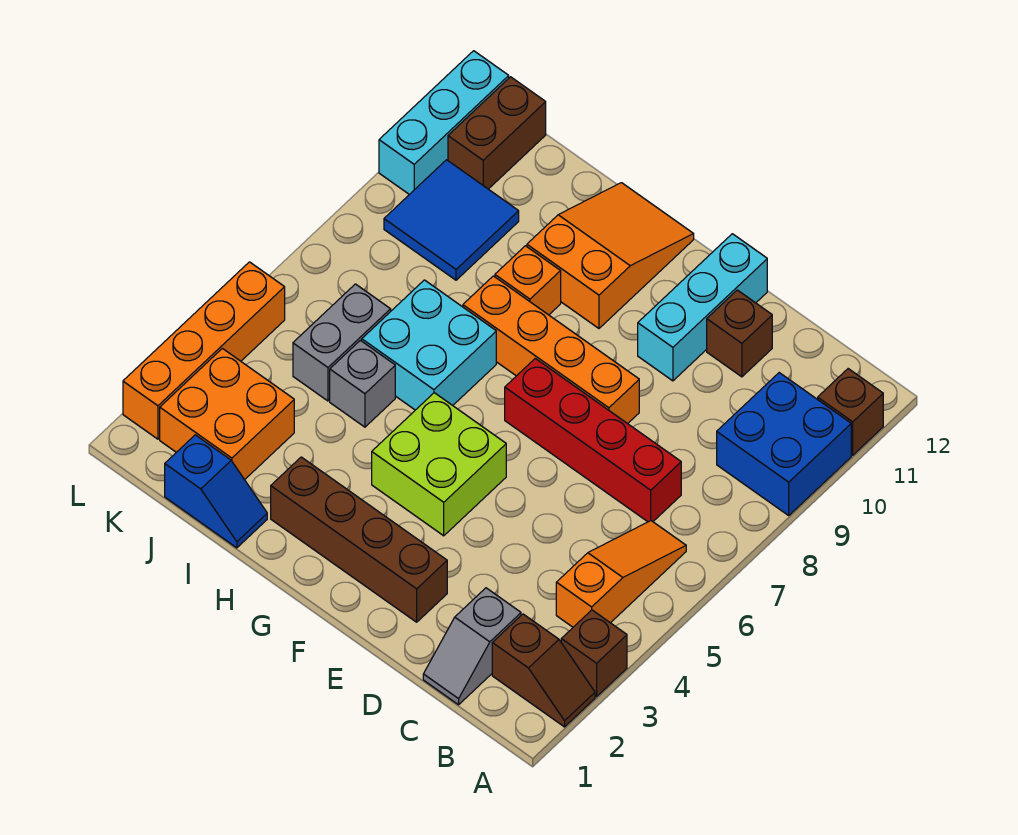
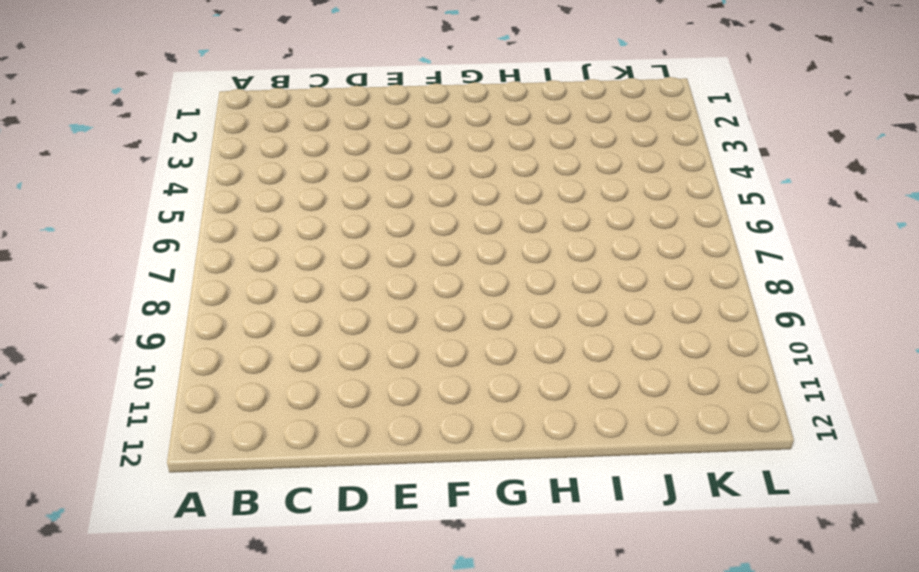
none -> brown slope A2:B2 level 1 top B
none -> brown brick A3 level 1
none -> blue brick A9:B10 level 1

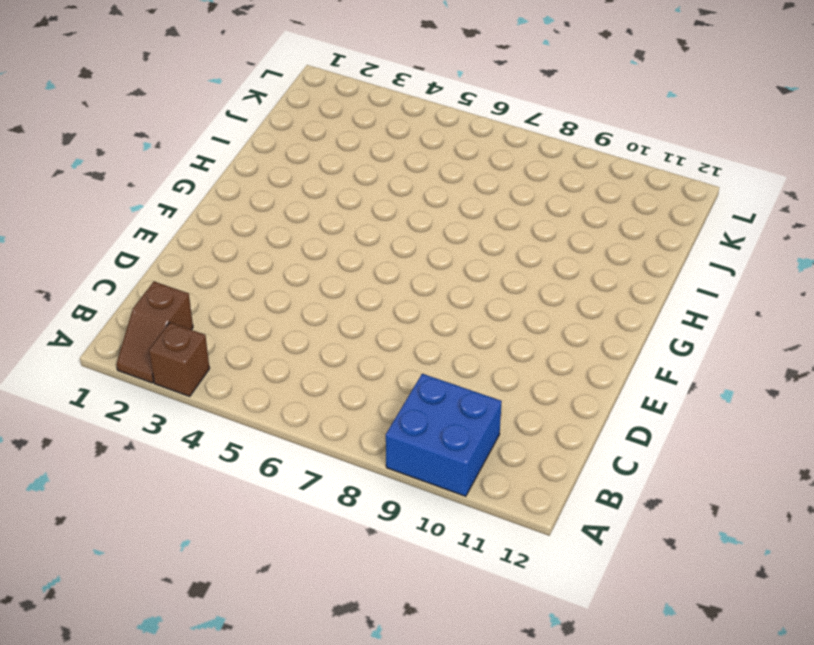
none -> brown brick A11 level 1
none -> orange slope B4:B6 level 1 top 4
none -> grey slope C1:C2 level 1 top 2

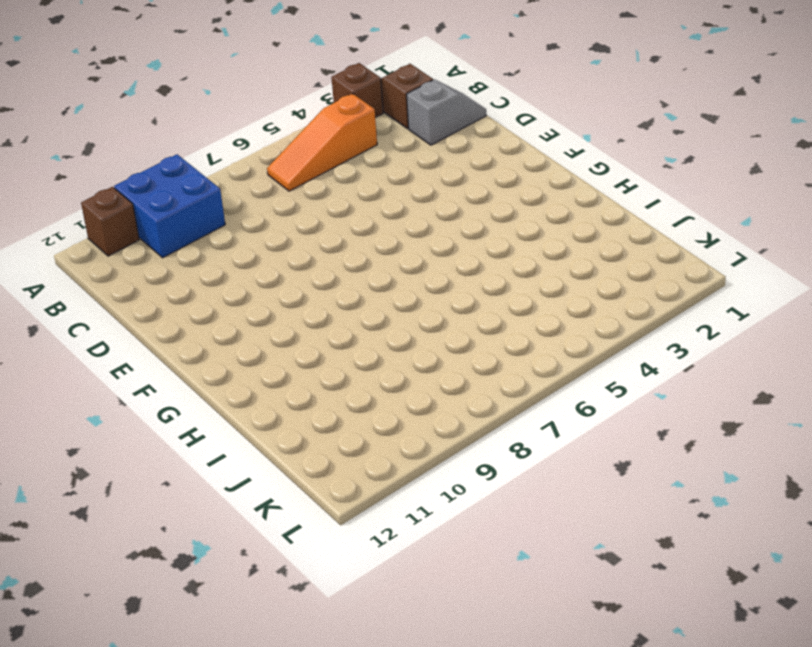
none -> red brick C7:F7 level 1
none -> brown brick D11 level 1
none -> brown brick E2:H2 level 1

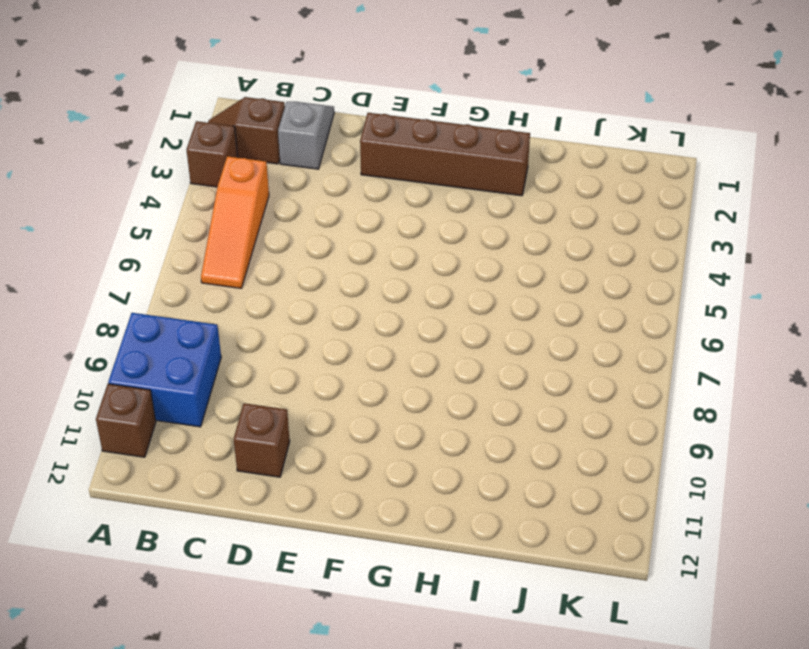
none -> red brick C7:F7 level 1
none -> orange brick E8:H8 level 1
none -> cyan brick E10:E12 level 1

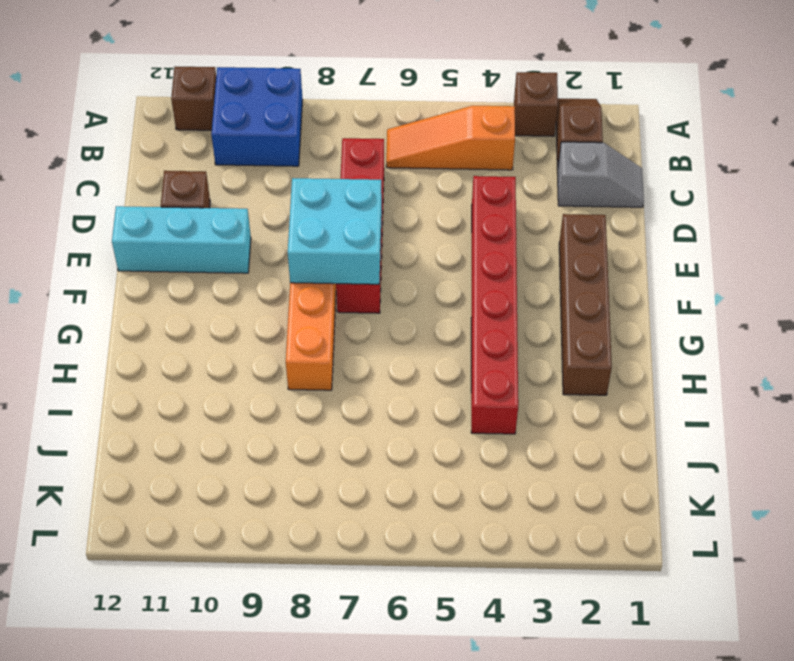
red brick D4:I4 level 1 -> lime brick F4:G5 level 1
cyan brick E7:F8 level 2 -> cyan brick H6:I7 level 1
none -> orange slope G10:H12 level 1 top 10
none -> orange brick H9 level 1
none -> blue slope I1:J1 level 1 top J

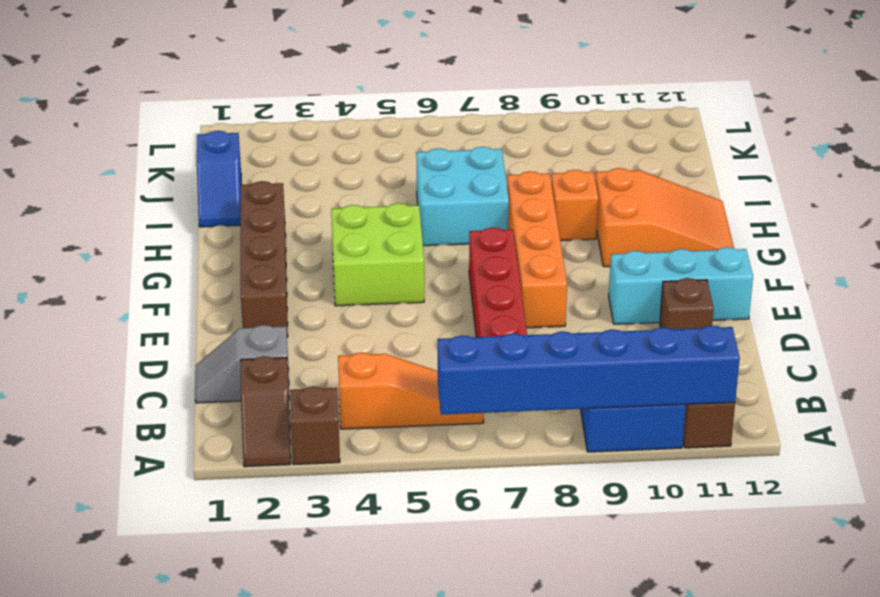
blue brick A6:A11 level 2 -> none
none -> grey brick I5 level 1
none -> orange brick J2:K3 level 1
none -> grey brick J5:J6 level 1

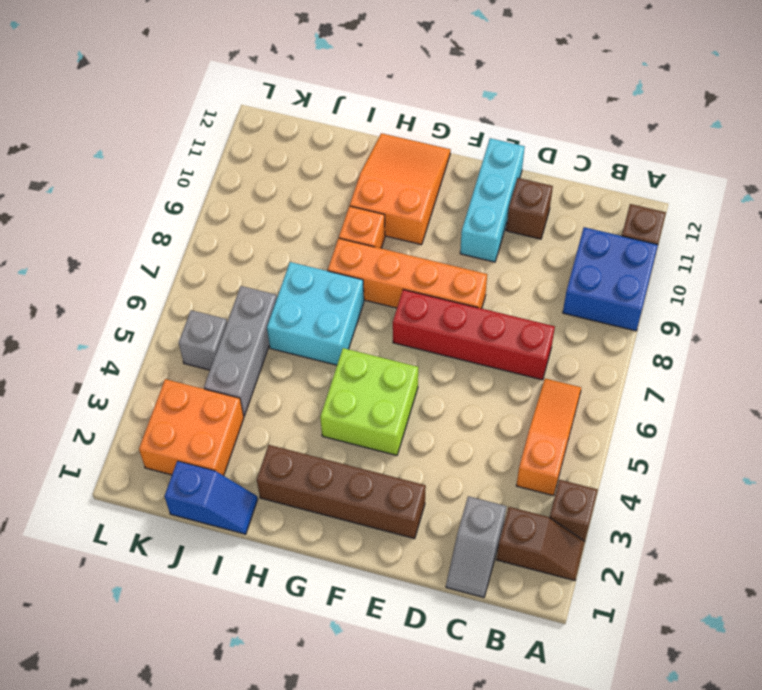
grey brick J4:J6 level 1 -> grey brick J5:J6 level 1
grey brick K5 level 1 -> grey brick I5 level 1
none -> blue tile J9:K10 level 1
none -> brown brick K11:K12 level 1
none -> orange brick L2:L5 level 1

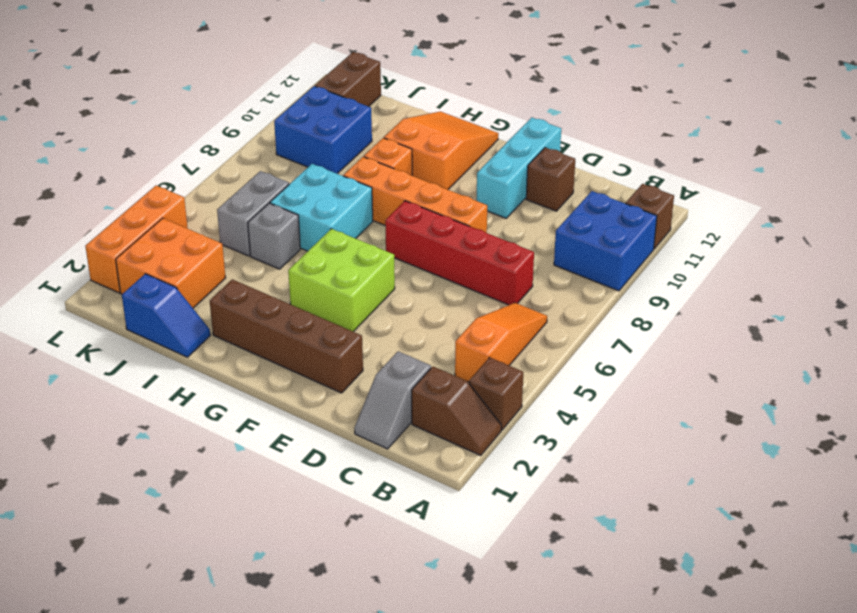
blue brick J9:K10 level 1 -> blue tile J9:K10 level 1
orange brick L2:L4 level 1 -> orange brick L2:L5 level 1
none -> cyan brick L10:L12 level 1

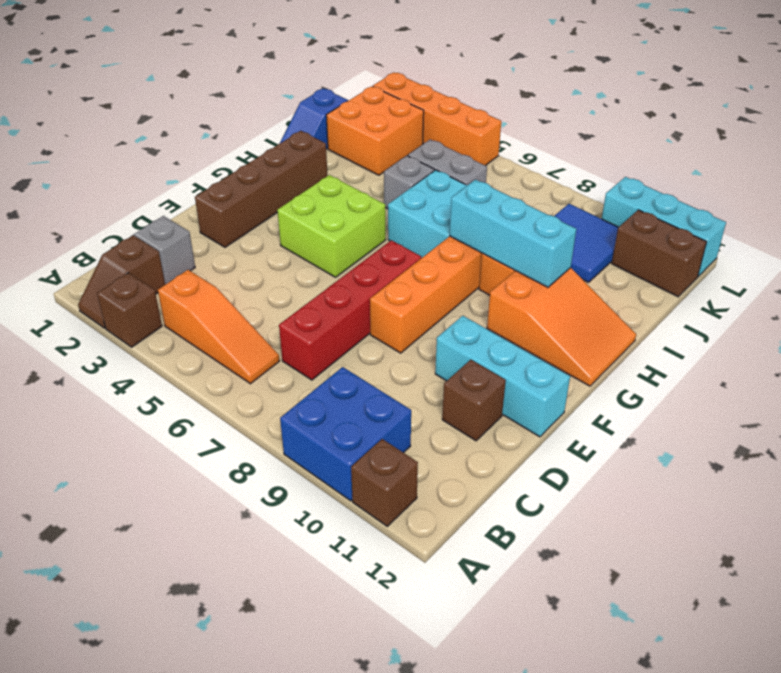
cyan brick H8:H10 level 2 -> none

